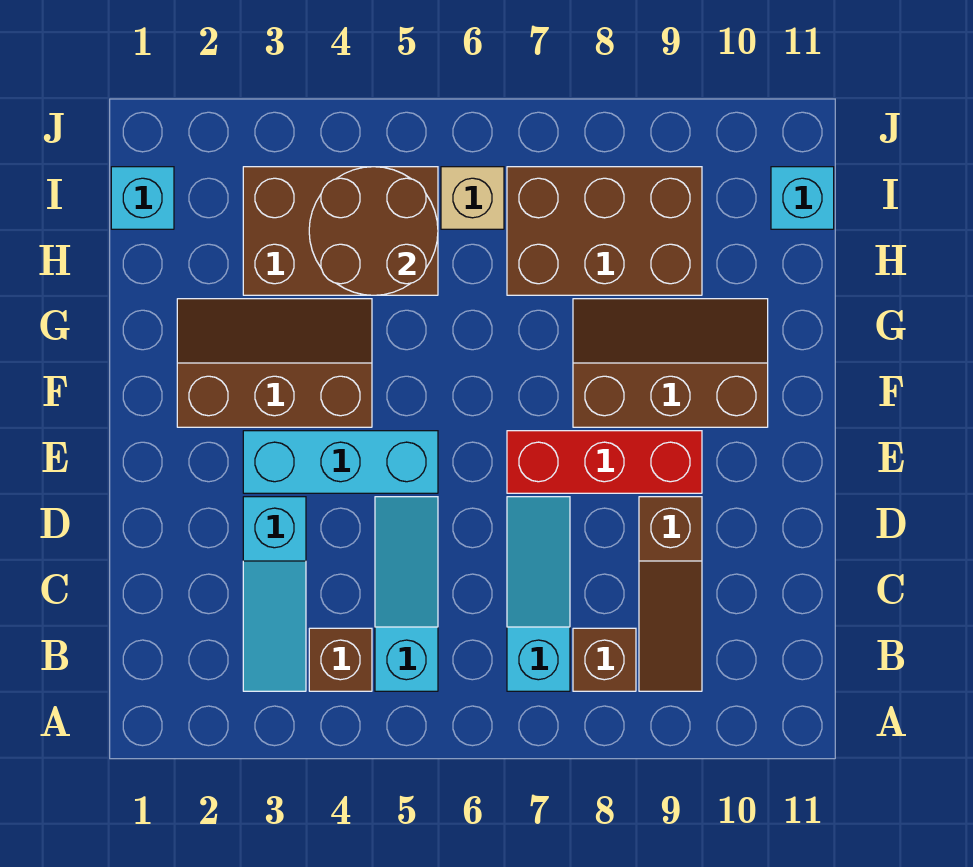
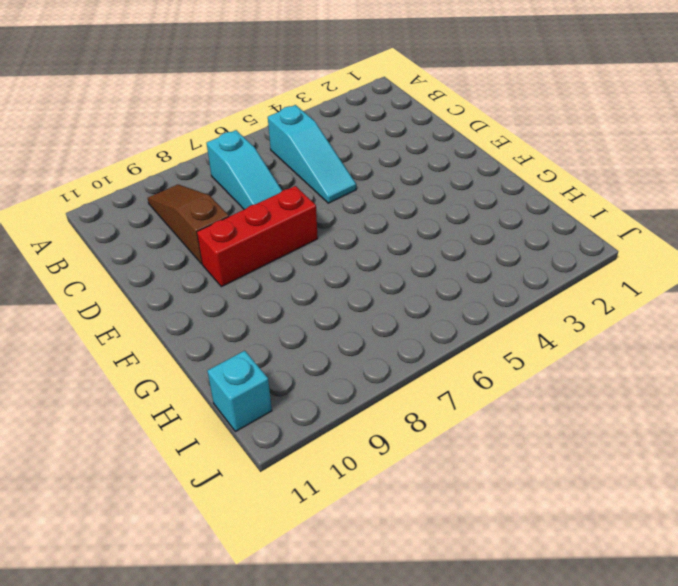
none -> cyan slope B3:D3 level 1 top D
none -> brown brick B4 level 1
none -> brown brick B8 level 1

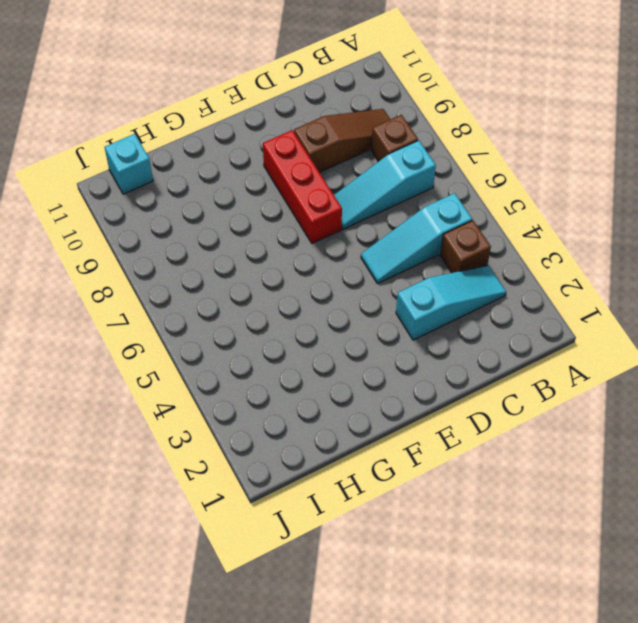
none -> cyan brick E3:E5 level 1
none -> brown slope F2:G4 level 1 top F
none -> brown slope F8:G10 level 1 top F

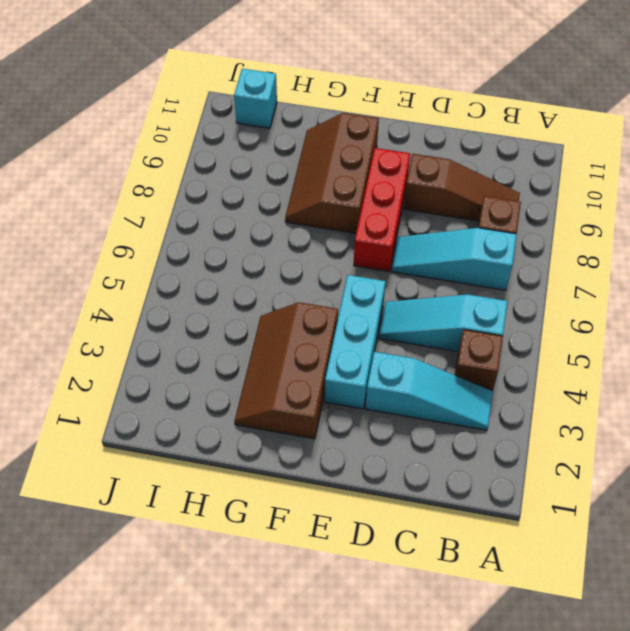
none -> brown brick H3:I5 level 1
none -> brown brick H7:I9 level 1
none -> cyan brick I1 level 1

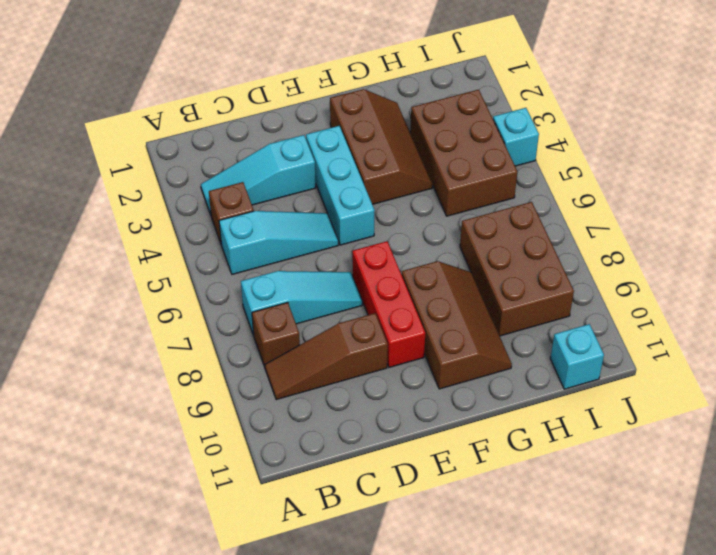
cyan brick J4 level 1 -> cyan brick I1 level 1
none -> tan brick I6 level 1
none -> brown round brick H4:I5 level 2

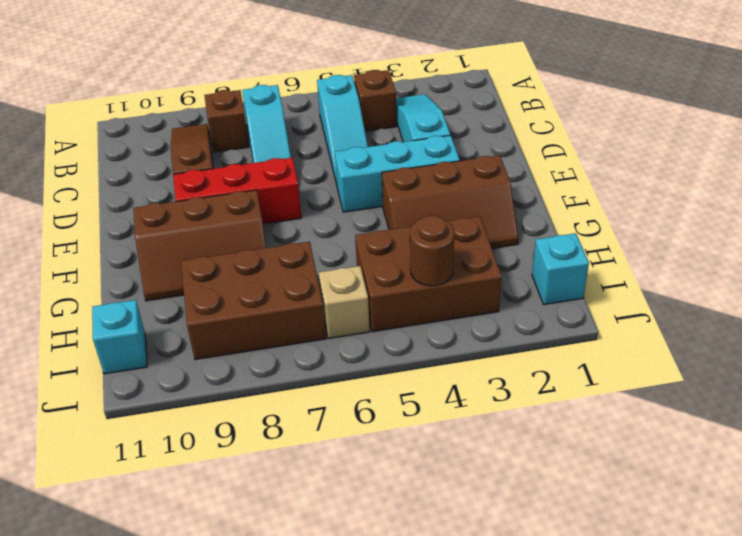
brown round brick I4 level 2 -> brown round brick H4:I5 level 2

